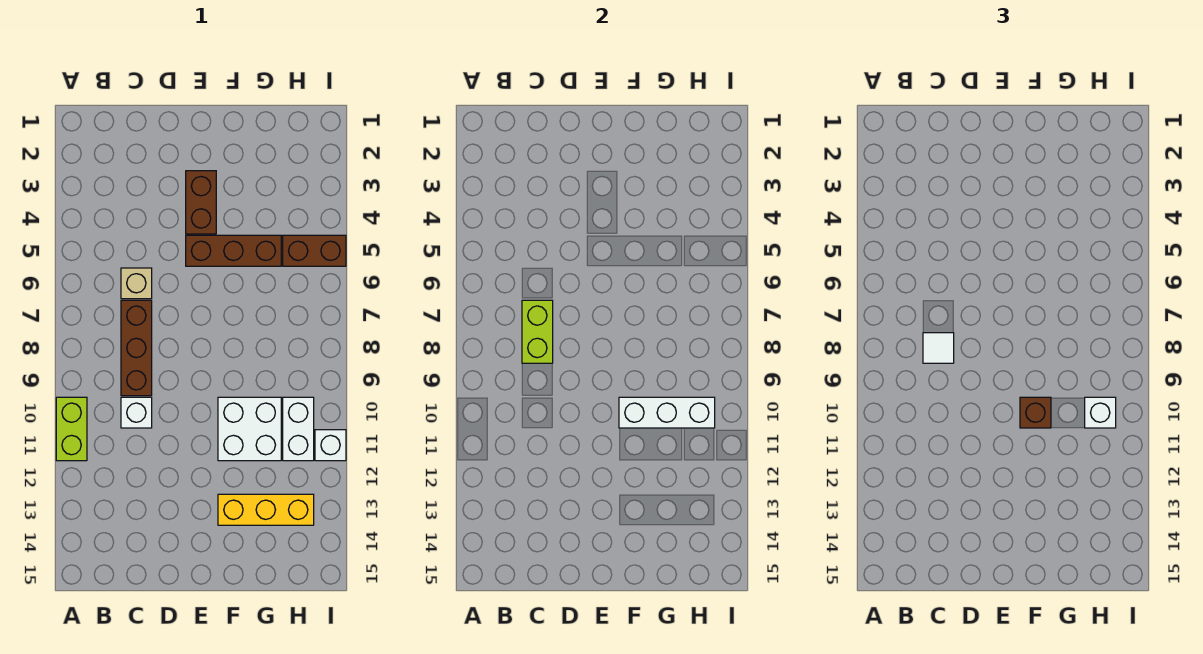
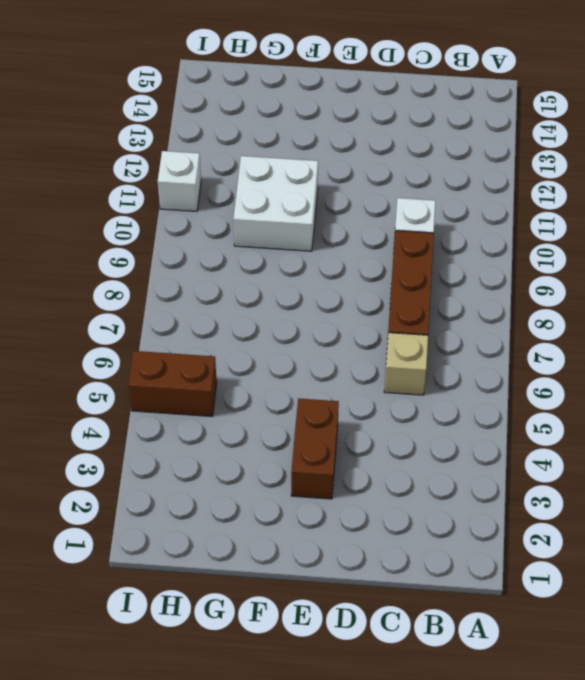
none -> lime brick A10:A11 level 1
none -> brown brick E5:G5 level 1
none -> yellow brick F13:H13 level 1

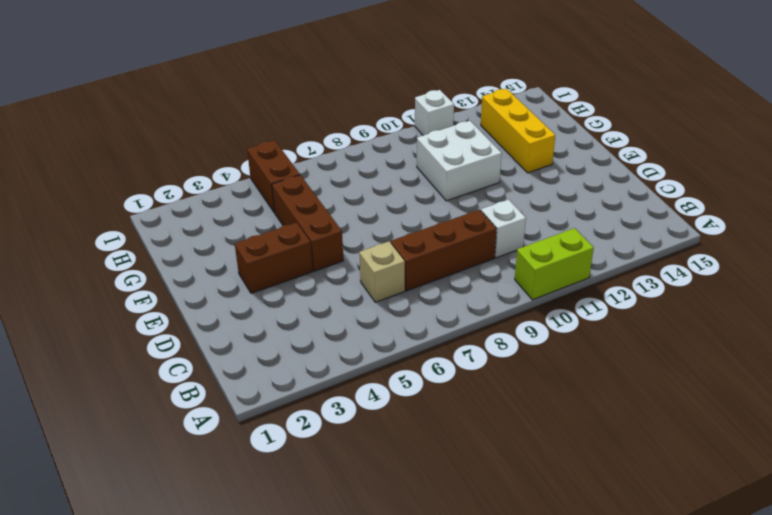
none -> white brick H10:H11 level 1
none -> lime brick C7:C8 level 2
none -> white brick F10:H10 level 2

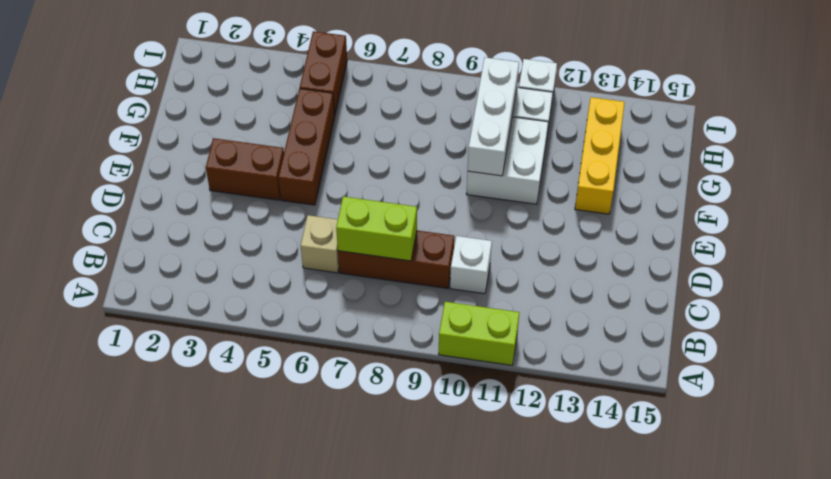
none -> white tile C8 level 3
none -> brown brick F10 level 3
none -> white brick H10 level 3

